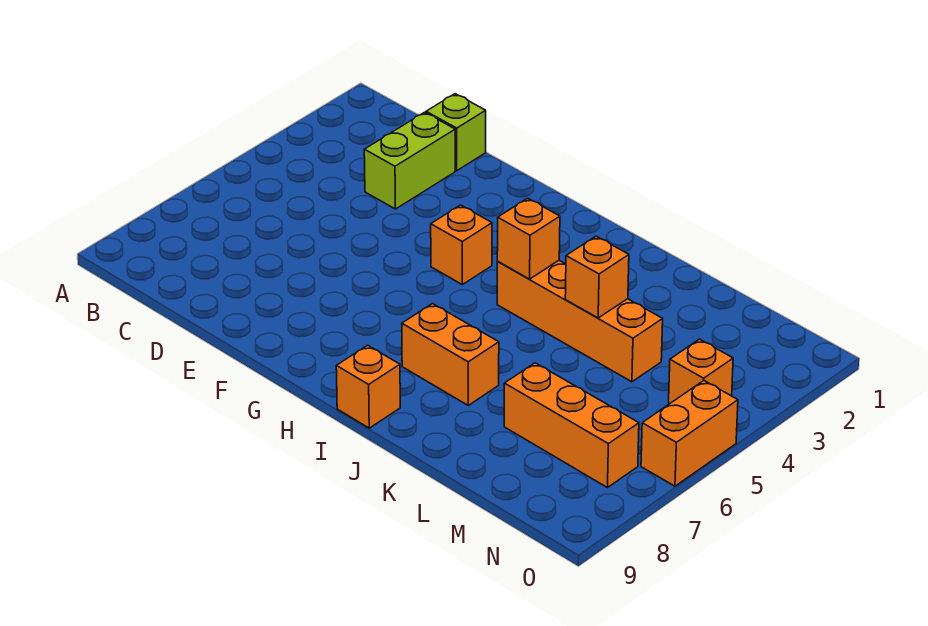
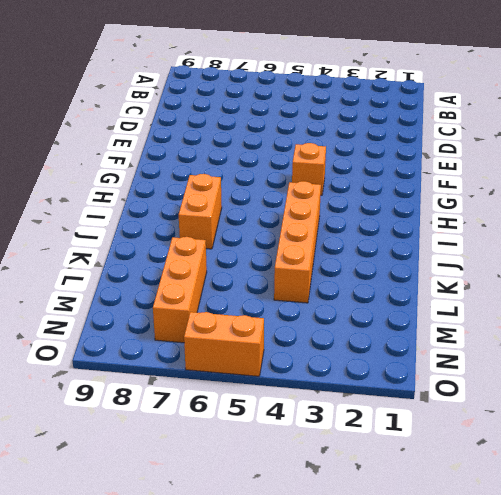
none -> lime brick D1 level 1
none -> lime brick D2:D3 level 1

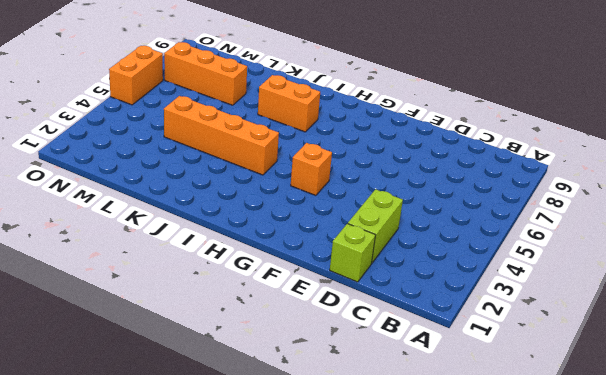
none -> orange brick I9 level 1
none -> orange brick N4 level 1

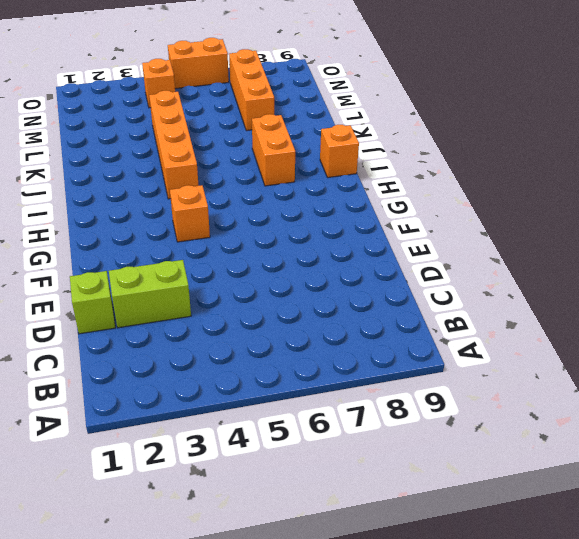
none -> orange brick I4 level 2
none -> orange brick K4 level 2

